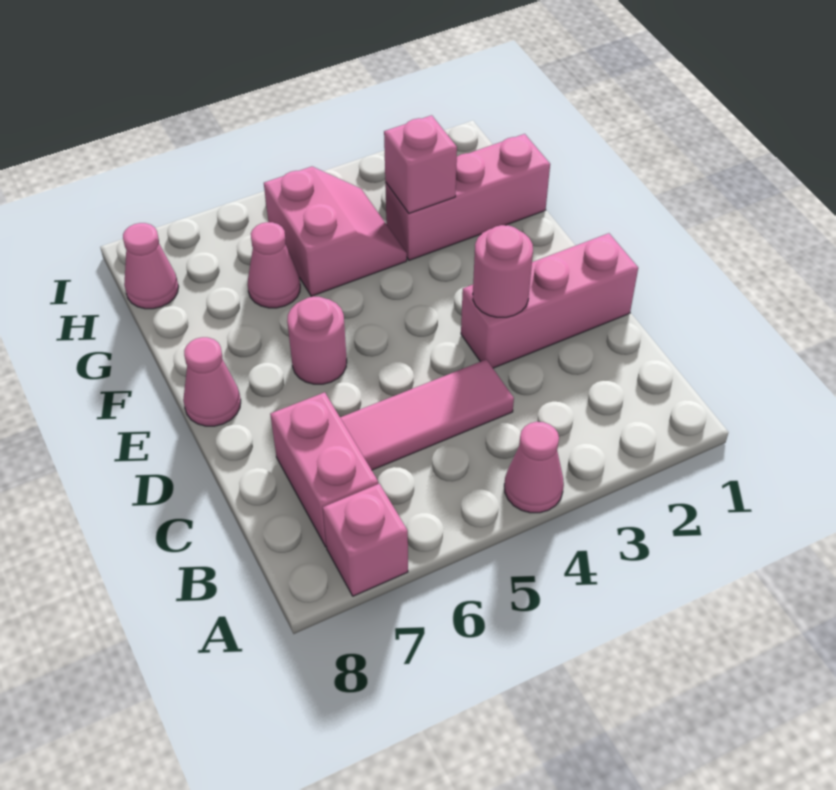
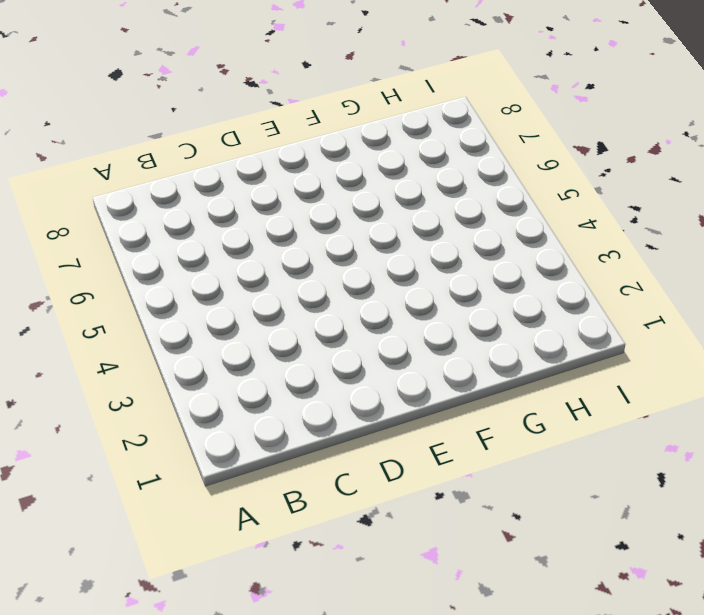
none -> pink cone A4 level 1
none -> pink brick A7 level 1
none -> pink brick B7:C7 level 1

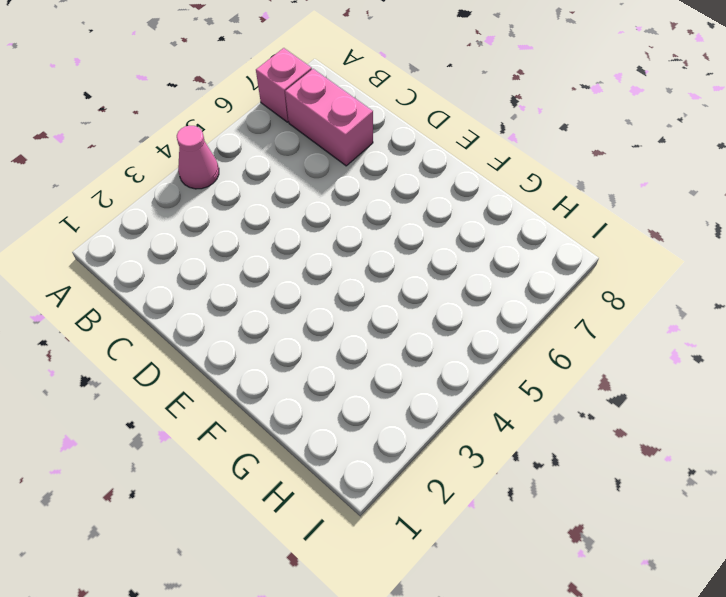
none -> pink tile C4:C6 level 1
none -> pink brick D1:D3 level 1
none -> pink round brick E6 level 1

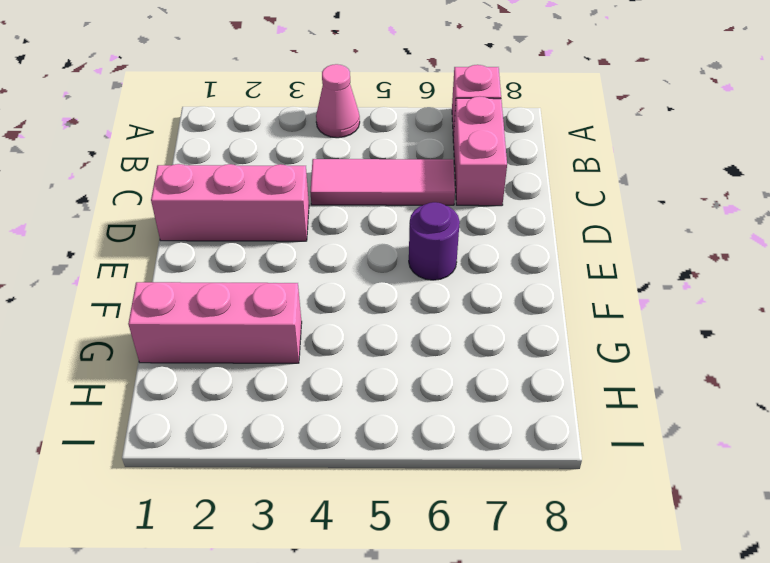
purple round brick E6 level 1 -> pink round brick E6 level 1
none -> pink cone E8 level 1
none -> pink slope G4:H5 level 1 top 5
none -> pink cone G6 level 1

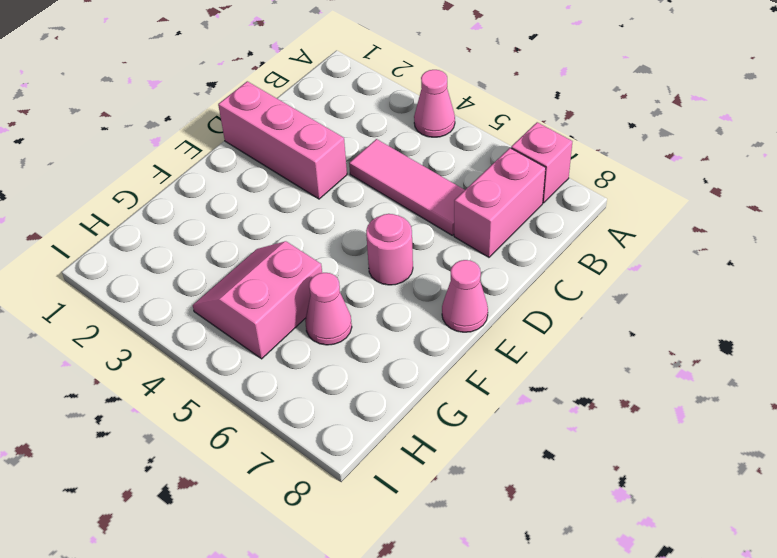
none -> pink brick G1:G3 level 1
none -> pink cone H8 level 1
none -> pink round brick D3 level 2

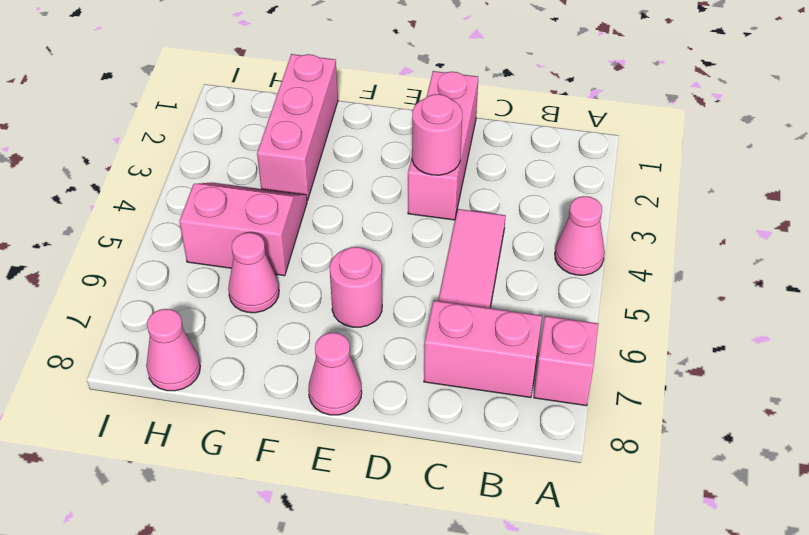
none -> pink brick G3 level 2

